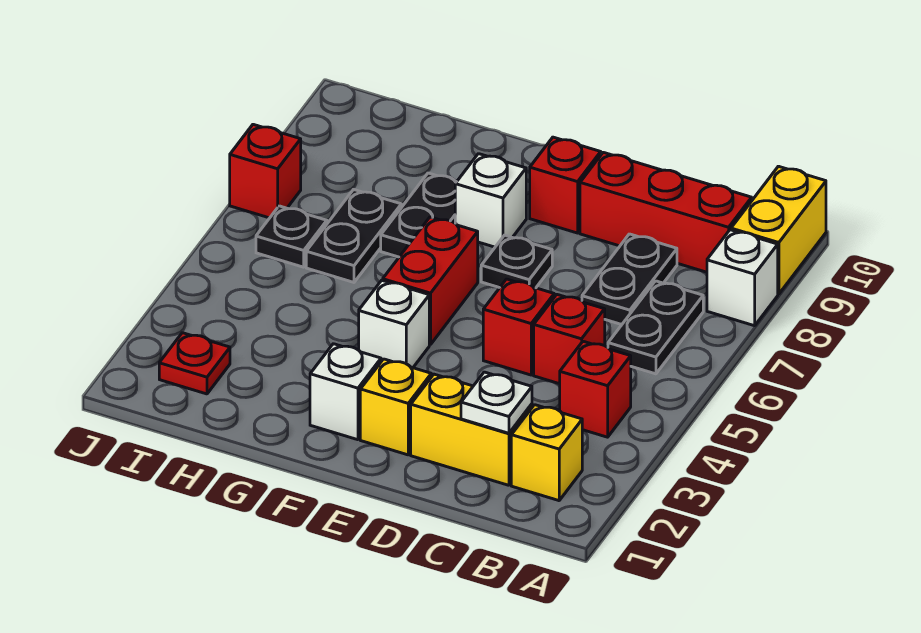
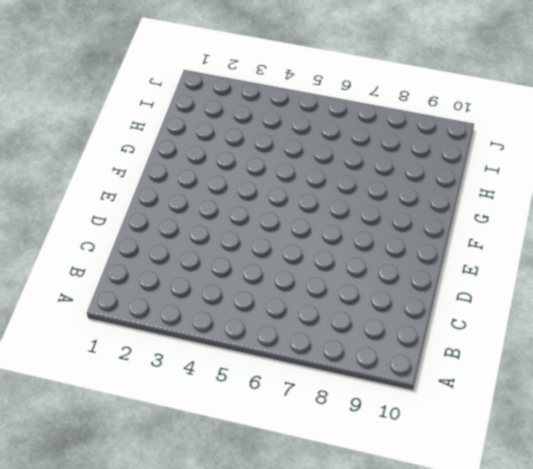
none -> white brick A8 level 1
none -> yellow brick A9:A10 level 1
none -> yellow brick B2 level 1

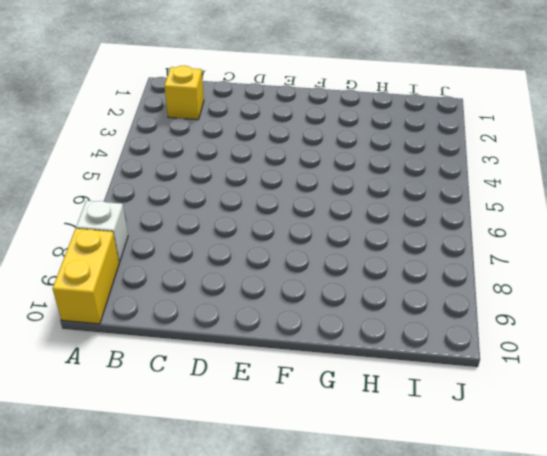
none -> red brick B4 level 1
none -> black plate B6:B7 level 1
none -> red brick B9:D9 level 1

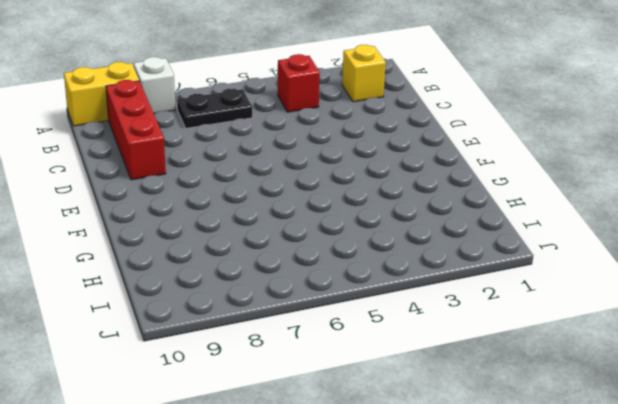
none -> yellow brick C2:D2 level 1
none -> red brick C5 level 1
none -> black plate C7:C8 level 1

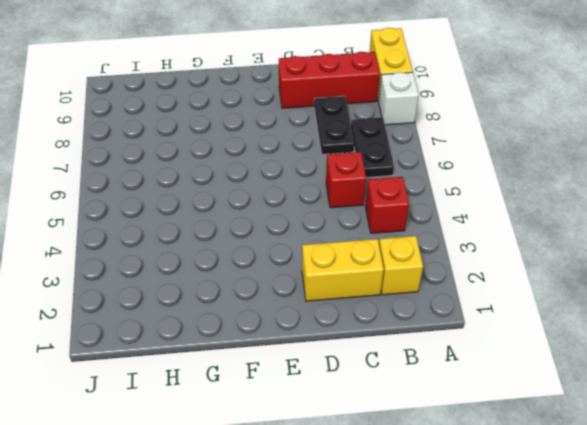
none -> red brick D5 level 1
none -> yellow brick E2 level 1
none -> black plate E7 level 1

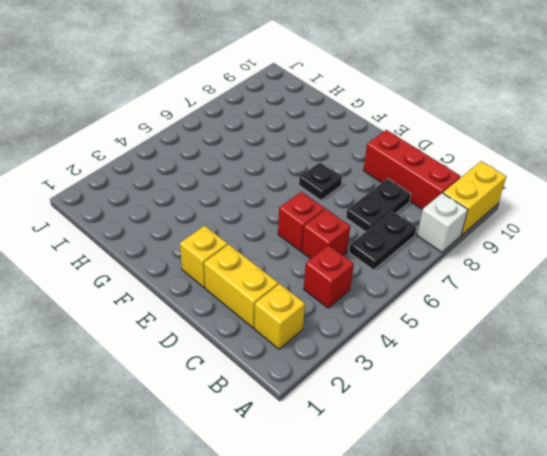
none -> red brick E9 level 1
none -> white brick F2 level 1
none -> white brick F4 level 1

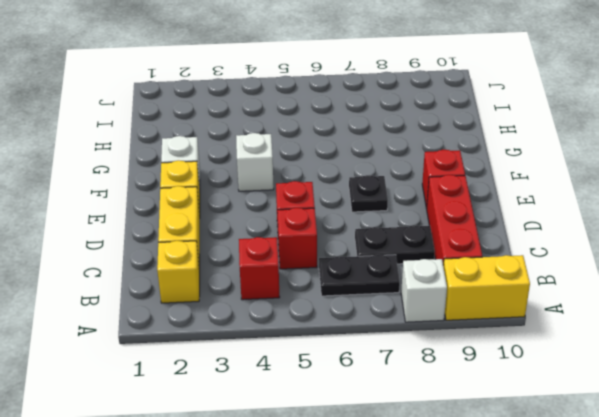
none -> red brick F5:F6 level 1
none -> white brick F8 level 1
none -> black plate G7:G8 level 1

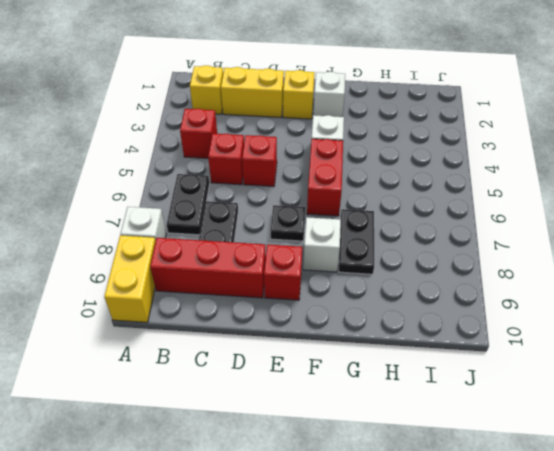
none -> black plate H6:H7 level 1
none -> red plate I2 level 1
none -> black plate I6 level 1

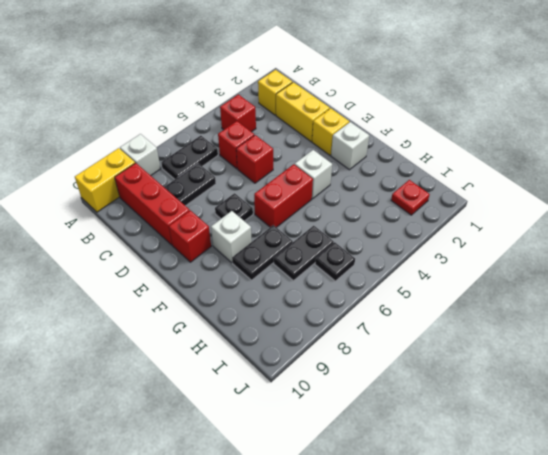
none -> red brick J7 level 1
none -> white plate C2 level 2

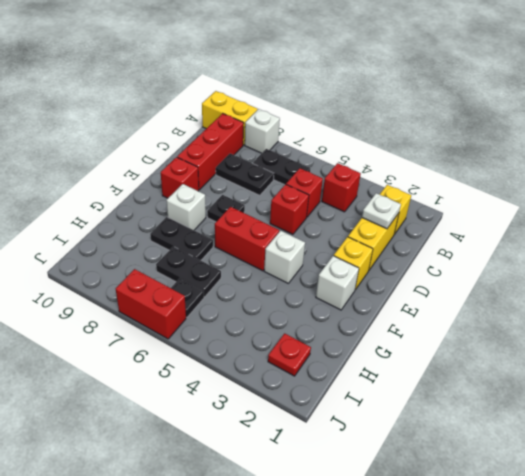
red brick J6:J7 level 1 -> red brick J7 level 1

